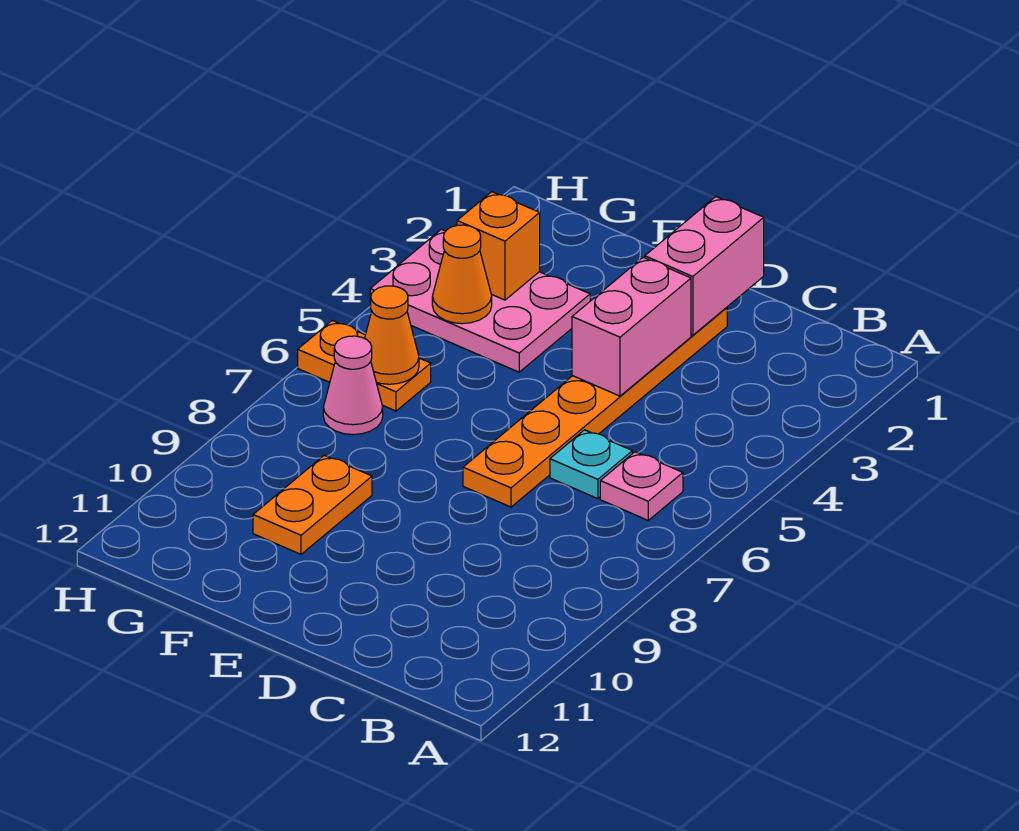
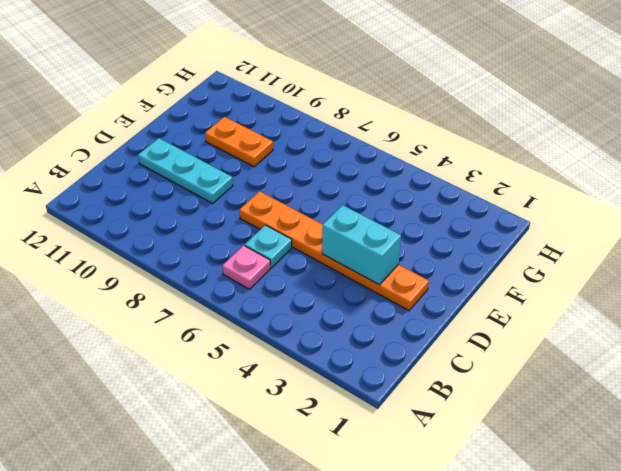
cyan brick D3:D4 level 2 -> pink brick D3:D4 level 2
cyan plate D9:D11 level 1 -> none
none -> pink plate F3:H4 level 1
none -> orange plate G6:H6 level 1
none -> pink cone G7 level 1

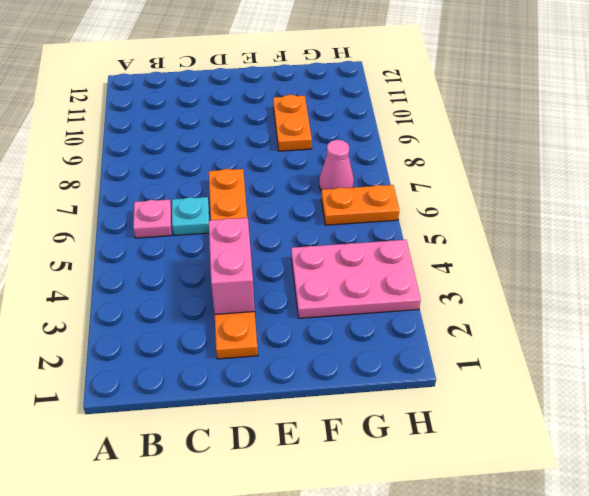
none -> pink brick D1:D2 level 2
none -> orange brick G3 level 2
none -> orange cone G4 level 2

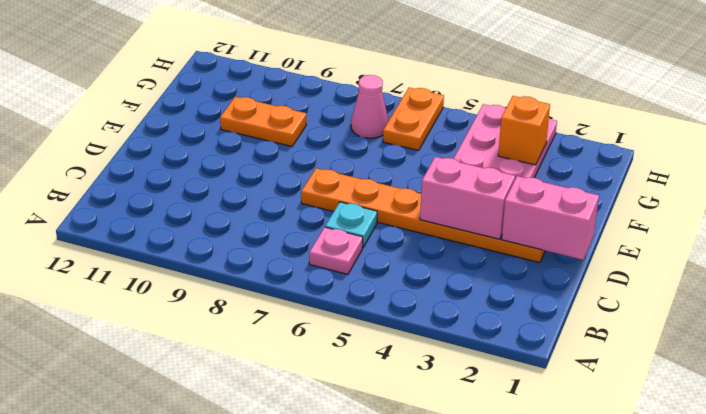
none -> orange cone G4 level 2
none -> orange cone G6 level 2

